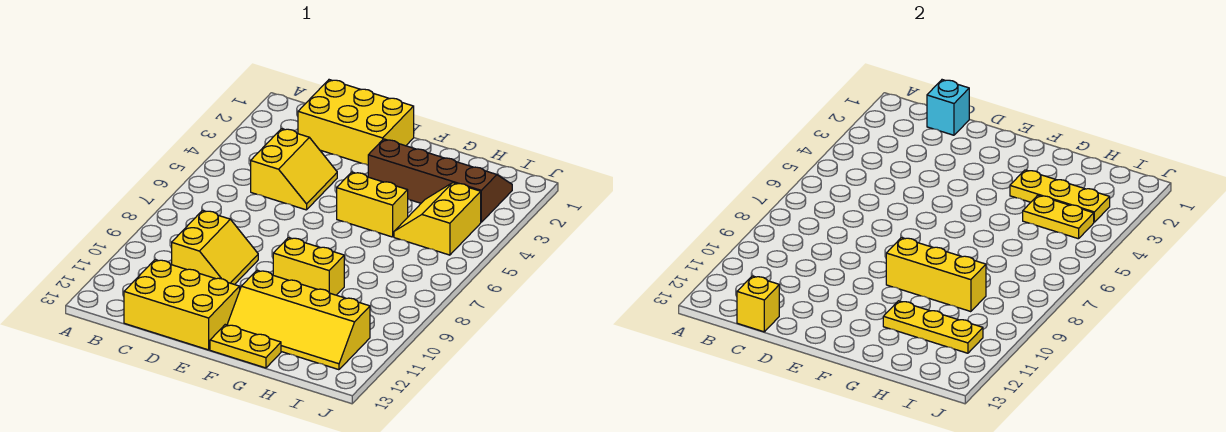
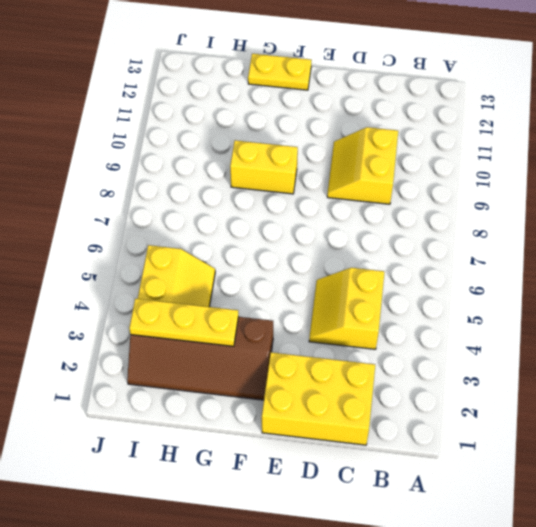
none -> yellow brick C12:E13 level 1
none -> yellow brick F5:G5 level 1
none -> yellow slope F11:I12 level 1 top 11

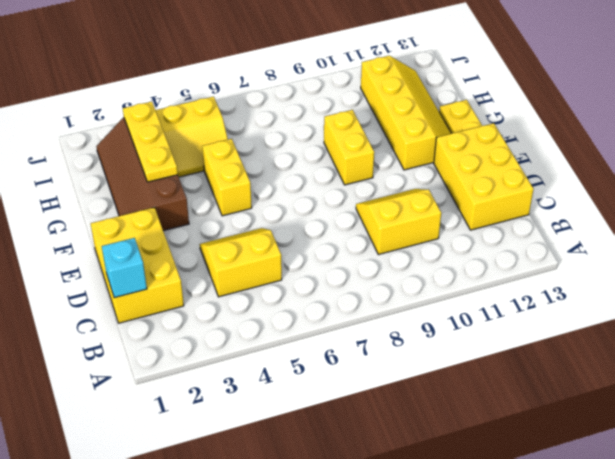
none -> yellow brick C13 level 2
none -> yellow brick F9:H9 level 2
none -> yellow plate G11:I11 level 2

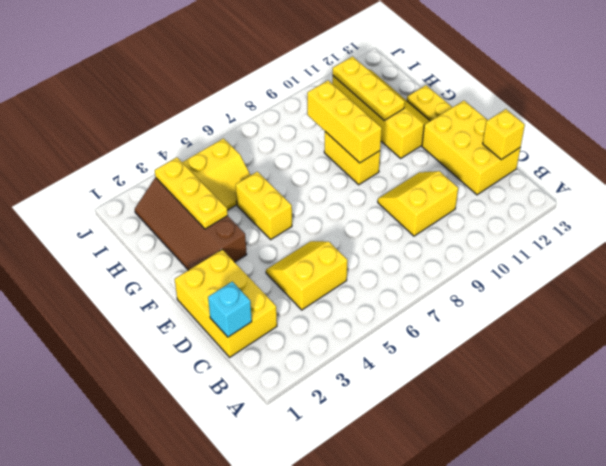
none -> yellow plate H4:I4 level 2

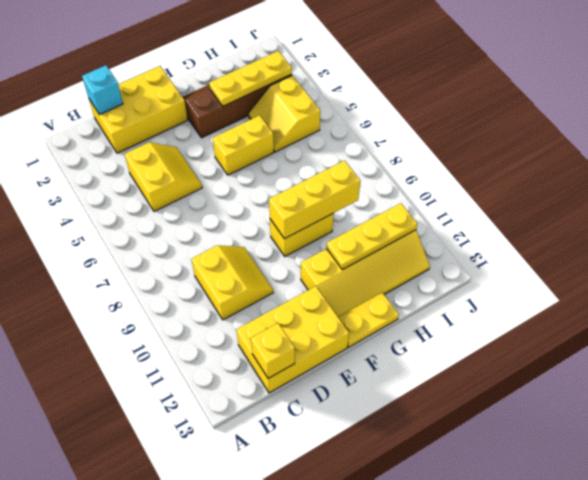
none -> yellow plate H4:I4 level 2

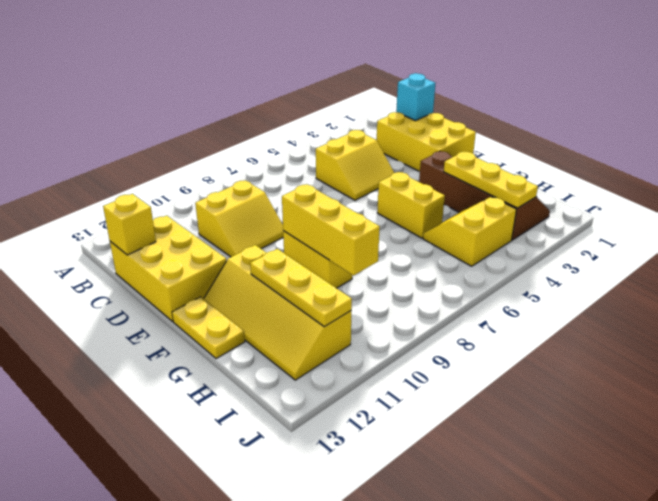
none -> yellow plate H4:I4 level 2

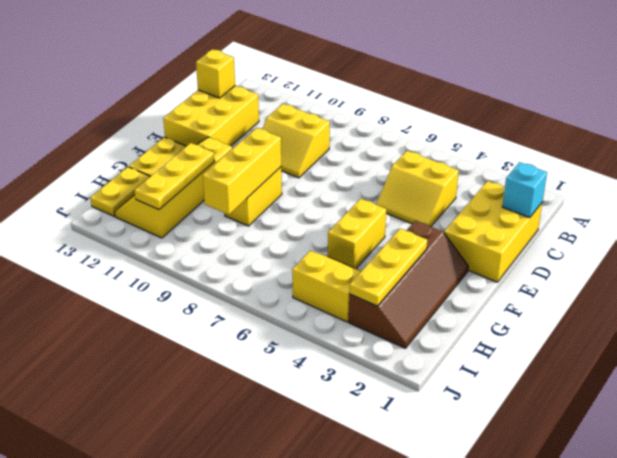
yellow plate H13:I13 level 1 -> yellow plate H4:I4 level 2

